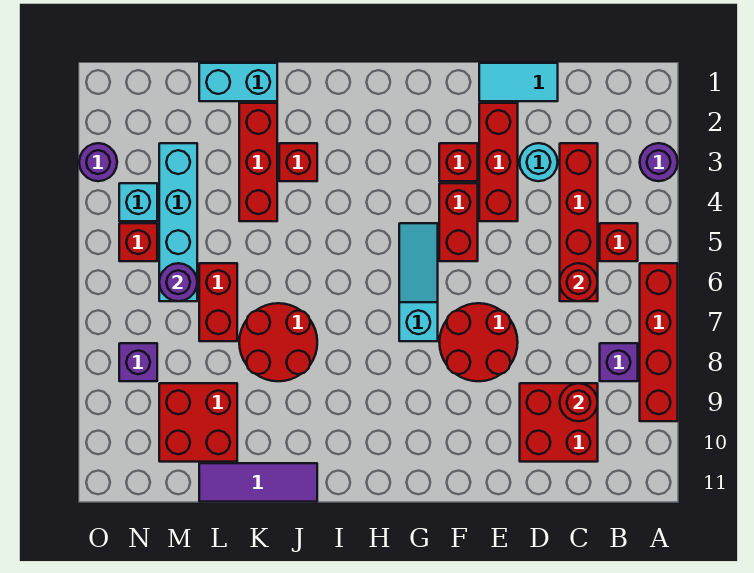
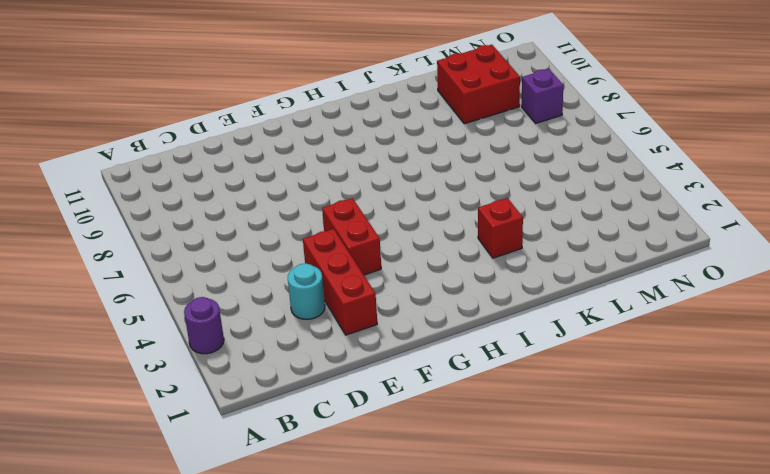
none -> red brick A6:A9 level 1
none -> red brick B5 level 1
none -> purple brick B8 level 1

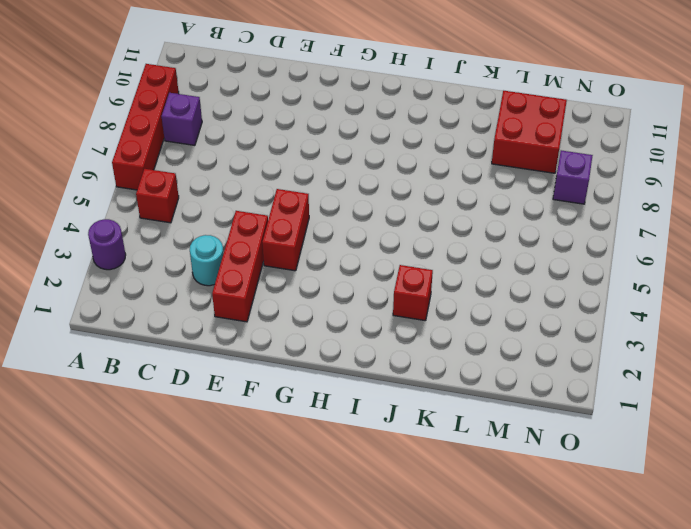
none -> red brick C3:C6 level 1
none -> red brick C9:D10 level 1
none -> cyan tile D1:E1 level 1

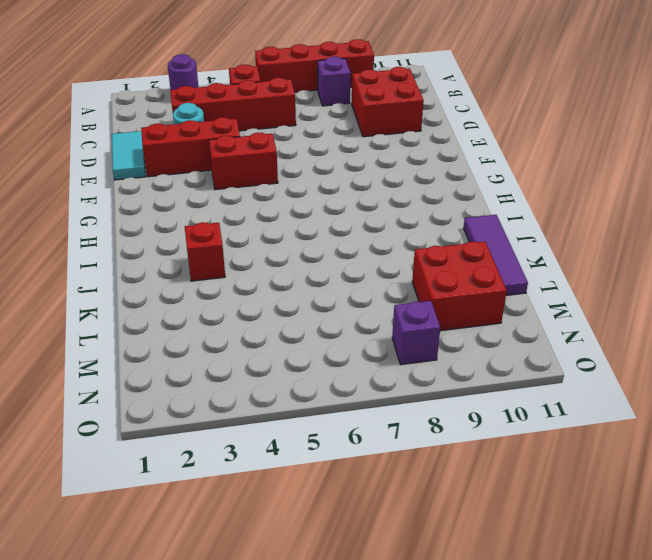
none -> red round brick E7:F8 level 1
none -> red brick F3 level 1
none -> cyan slope G5:G7 level 1 top 7

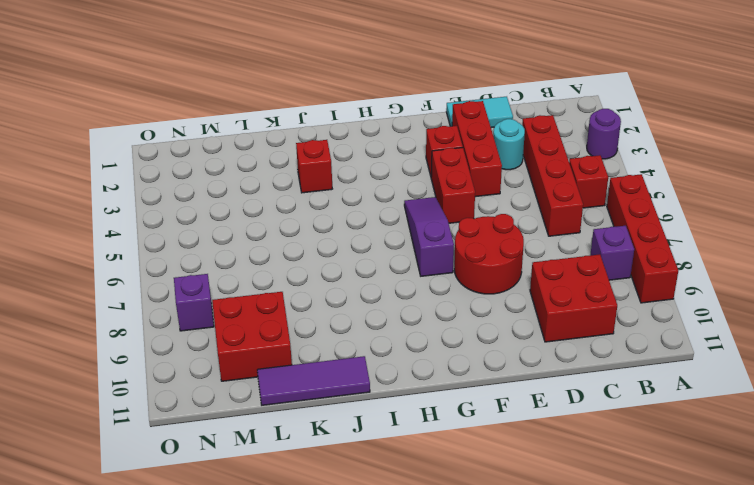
purple slope G5:G7 level 1 top 7 -> cyan slope G5:G7 level 1 top 7
none -> red round brick J7:K8 level 1
none -> cyan brick K1:L1 level 1
none -> red brick K2:K4 level 1

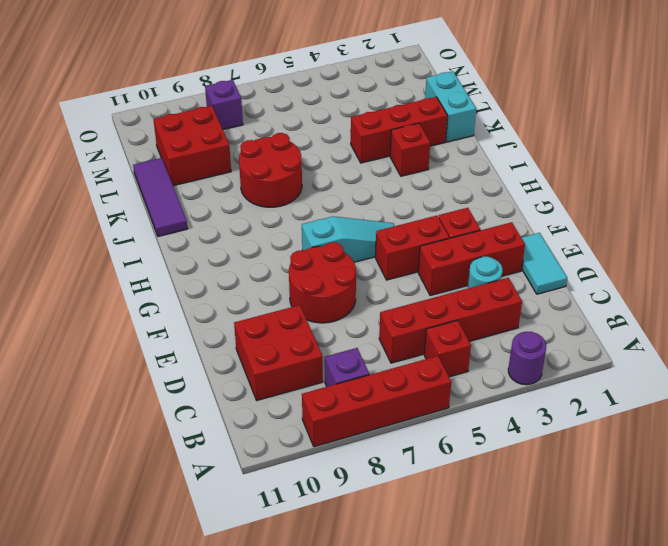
none -> red brick L6:L7 level 1
none -> cyan brick M3:M6 level 1
none -> cyan brick N4 level 1

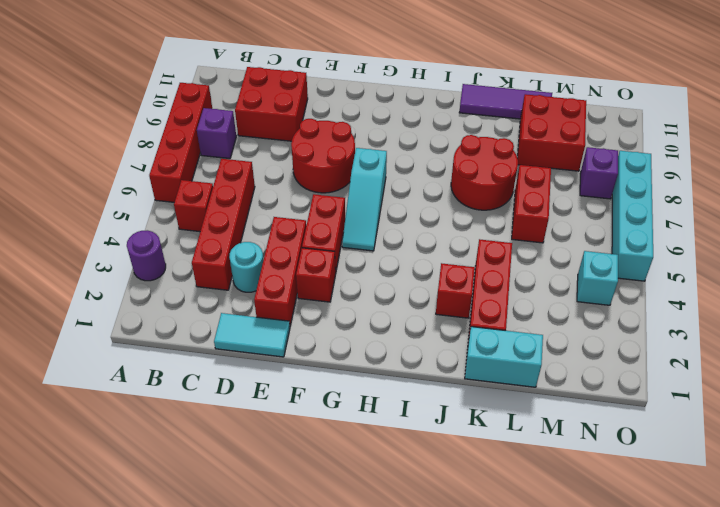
cyan brick O5:O8 level 1 -> cyan brick M3:M6 level 1
none -> red brick N5 level 1
none -> purple round brick O3 level 1
none -> red round brick C6 level 2

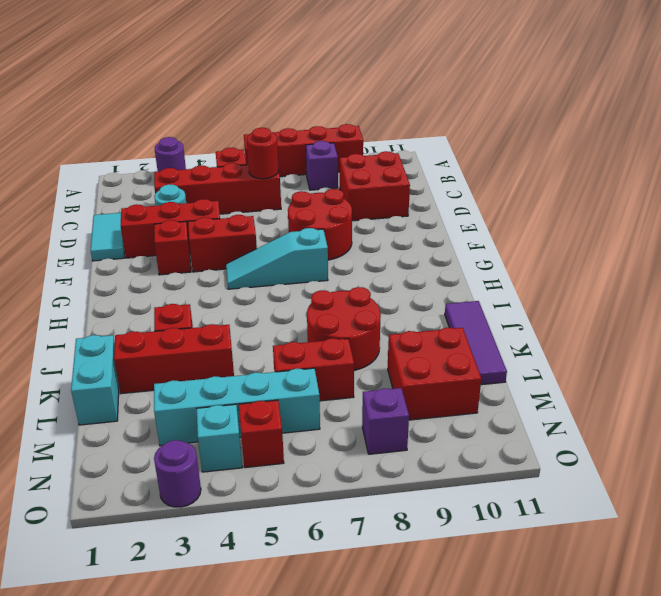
none -> red round brick C9 level 2
none -> purple round brick M6 level 2

